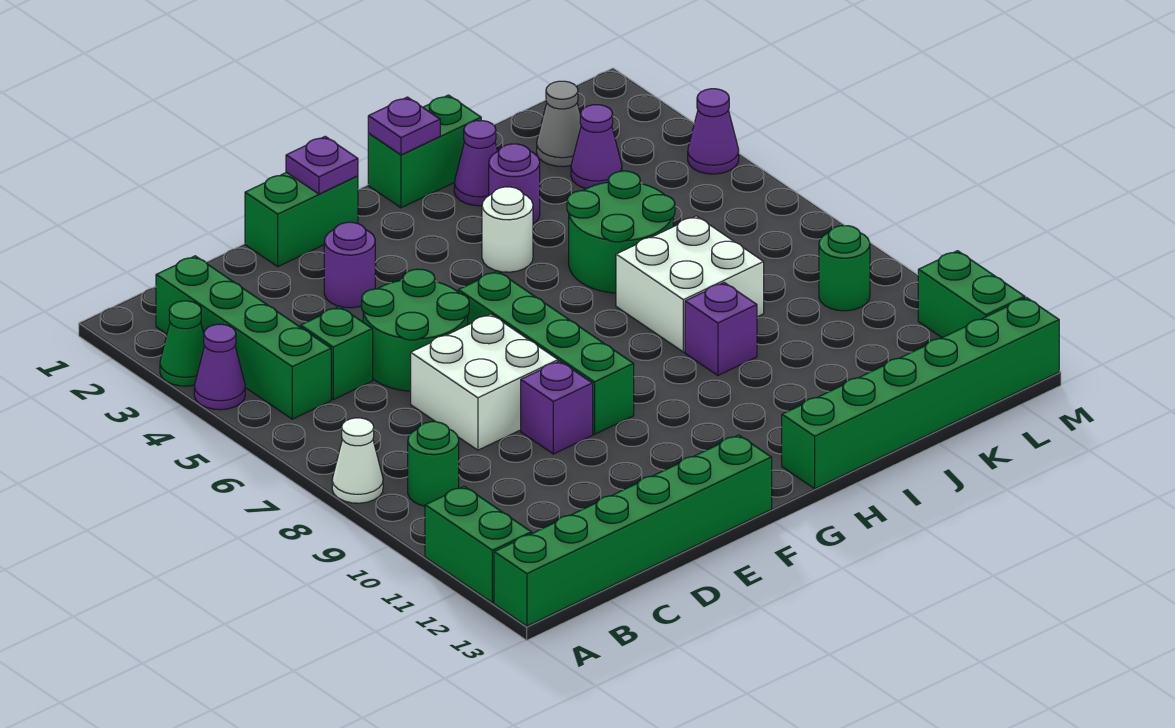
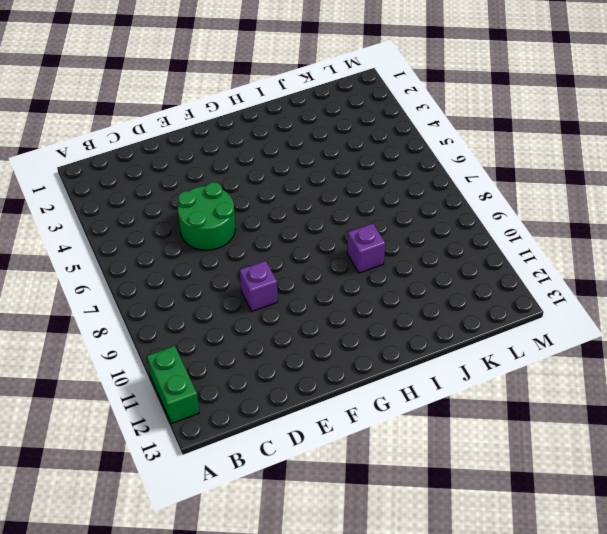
none -> green cone A3 level 1
none -> purple cone A4 level 1
none -> white cone A8 level 1

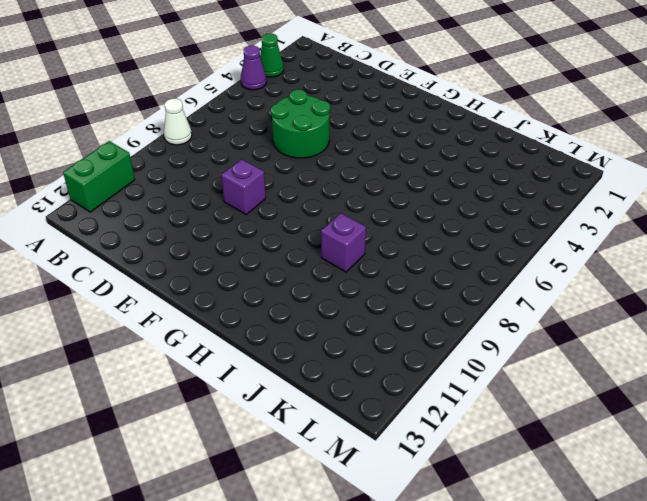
none -> green brick A13:F13 level 1
none -> green brick B2:B5 level 1
none -> green round brick B9 level 1

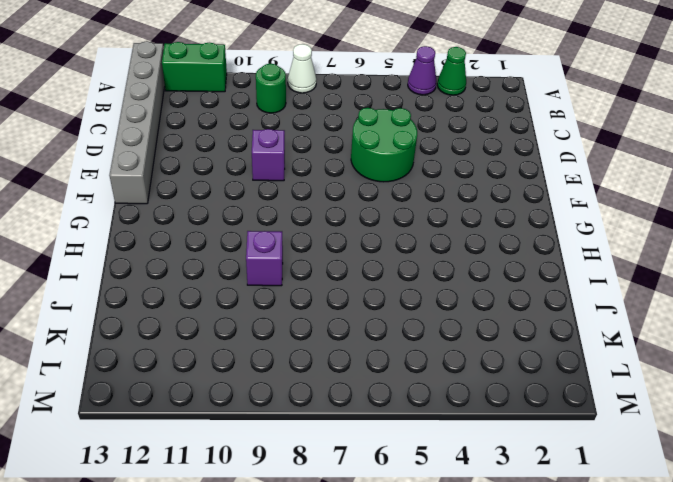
grey brick A13:F13 level 1 -> green brick A13:F13 level 1
none -> green brick B2:B5 level 1
none -> green brick C5 level 1
none -> white brick D7:E8 level 1

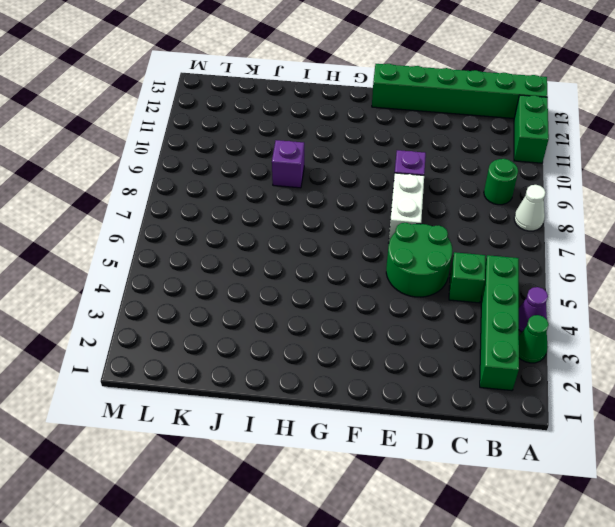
white brick E7:E8 level 1 -> white brick D7:E8 level 1
none -> green brick E1:F1 level 1
none -> purple round brick E3 level 1
none -> green brick F6:F9 level 1

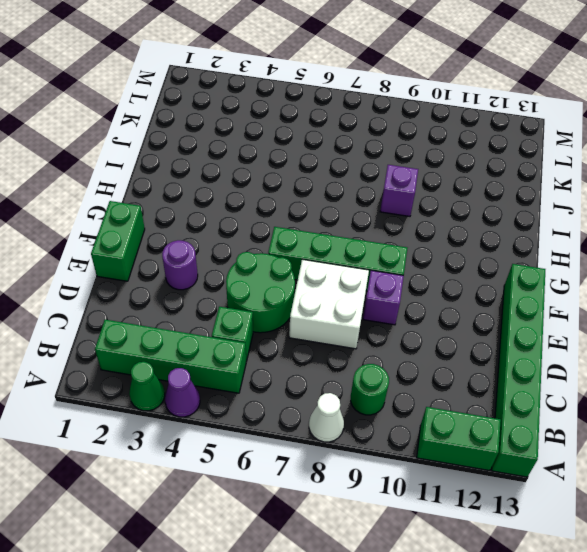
none -> green brick H1:I1 level 1
none -> white round brick H4 level 1
none -> green brick H13:M13 level 1

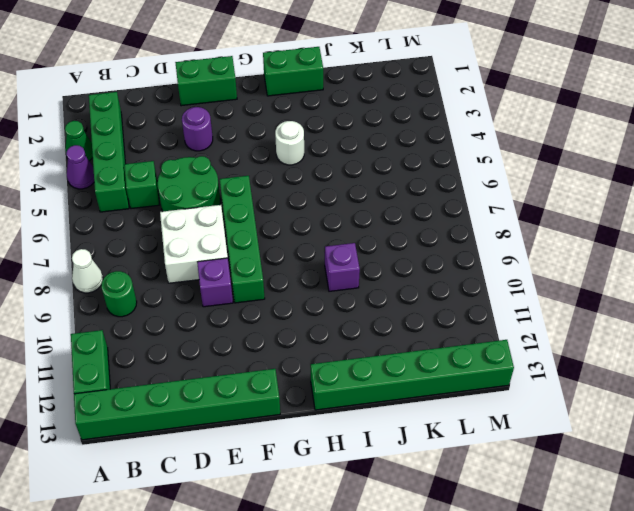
none -> purple cone I2 level 1
none -> purple round brick I3 level 1
none -> green round brick I5:J6 level 1

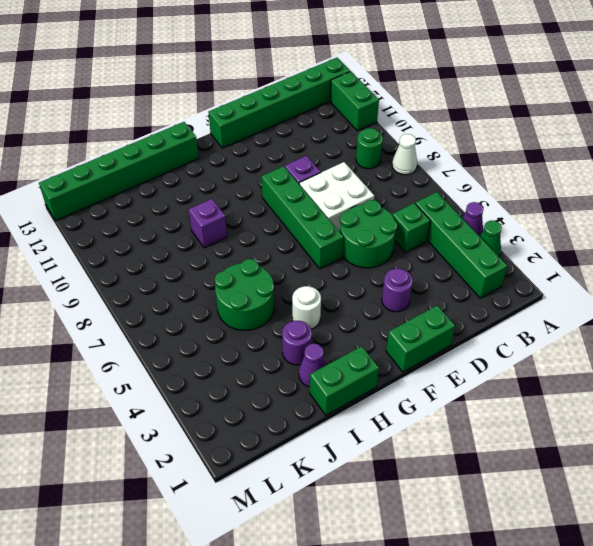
none -> white brick I7:J8 level 1
none -> grey cone K2 level 1
none -> purple cone K3 level 1

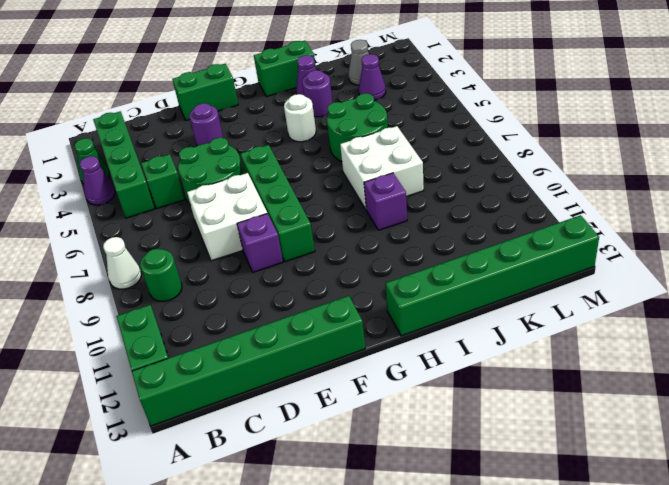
none -> green round brick L9 level 1
none -> purple cone M4 level 1
none -> green brick M11:M12 level 1

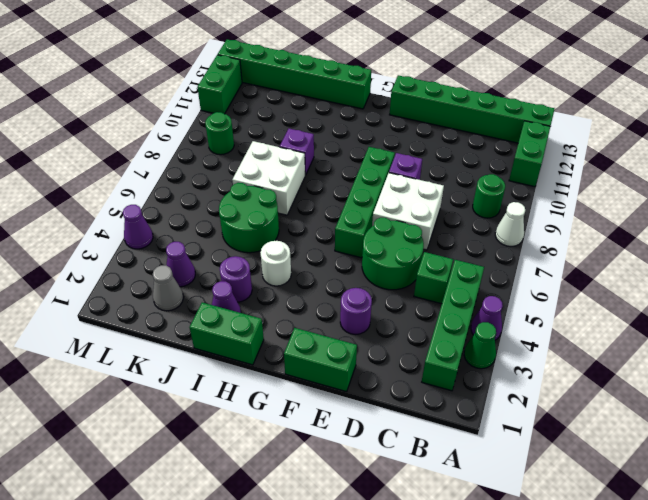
none -> purple plate F1 level 2
none -> purple plate H1 level 2

